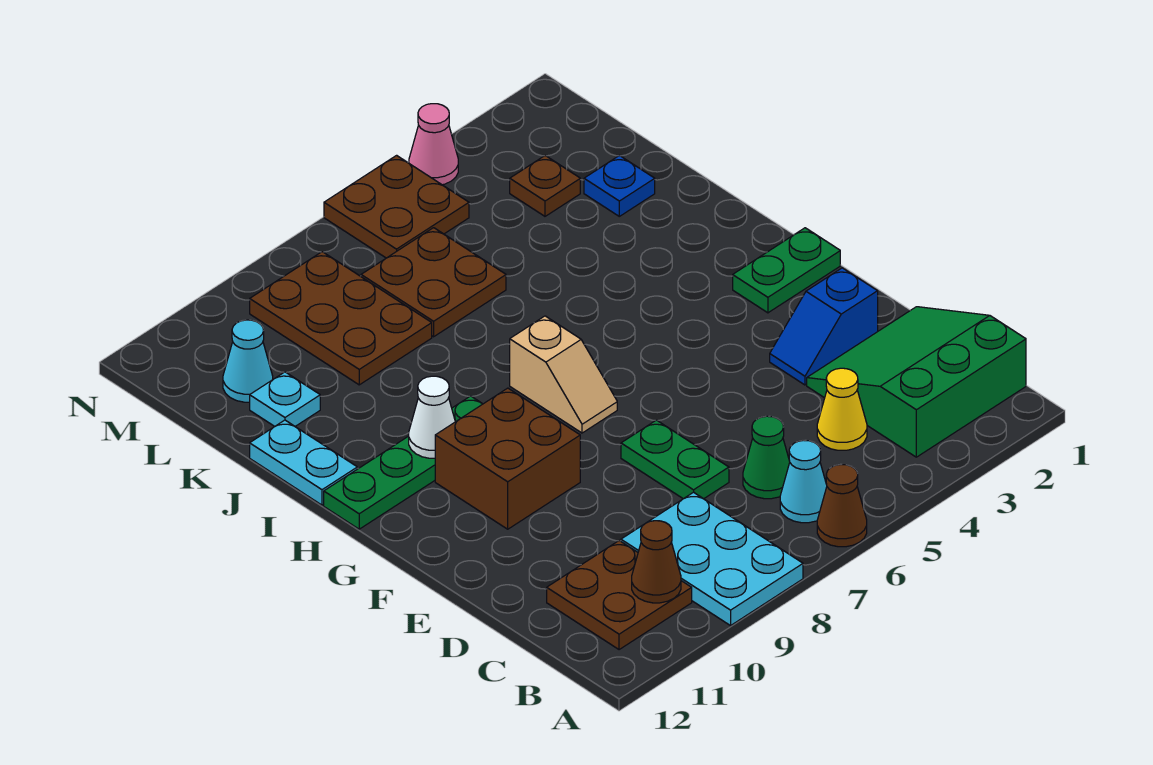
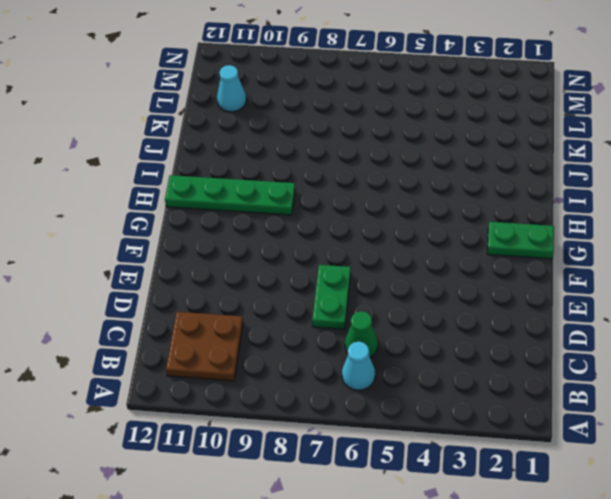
none -> brown cone A6 level 1
none -> cyan plate A8:C9 level 1
none -> green slope B1:D3 level 1 top B

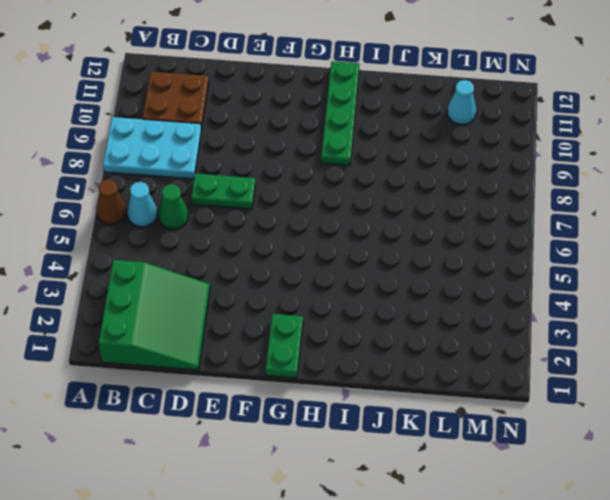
none -> yellow cone C4 level 1
none -> blue slope E2:E3 level 1 top 2
none -> brown brick F9:G10 level 1

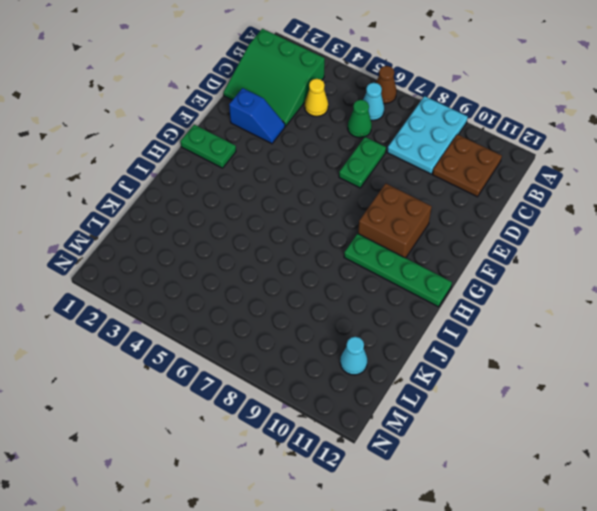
none -> tan slope G7:H7 level 1 top H
none -> cyan plate I12:J12 level 1
none -> blue plate K2 level 1

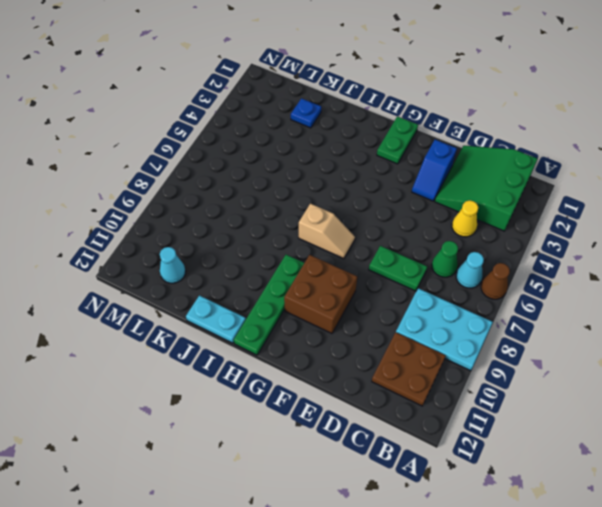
none -> brown plate K6:L7 level 1
none -> brown plate K8:M9 level 1
none -> cyan plate K11 level 1

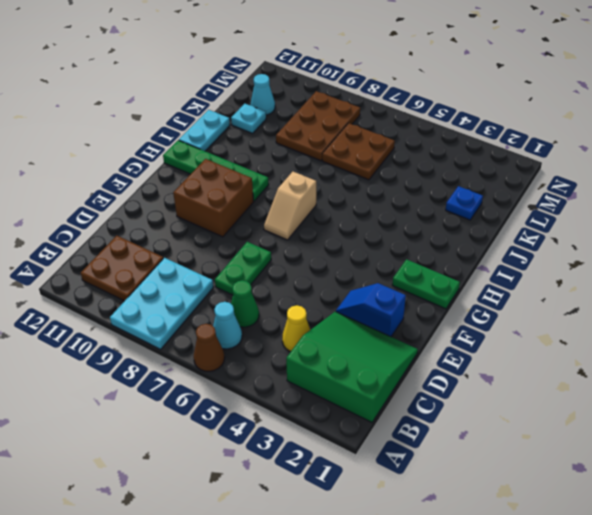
none -> brown plate L3 level 1
none -> brown plate M5:N6 level 1
none -> pink cone N4 level 1

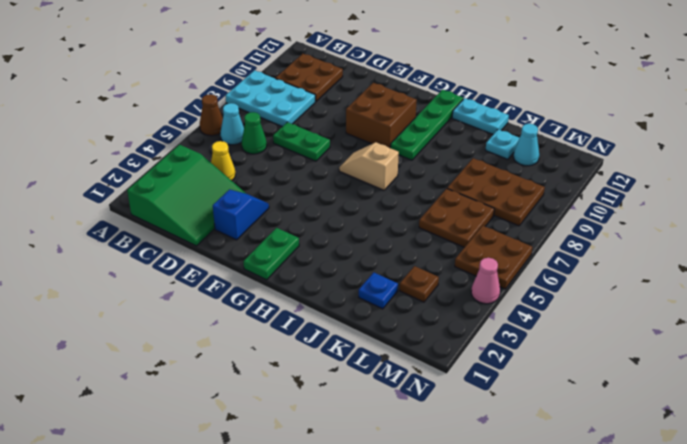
none -> brown cone B10 level 2
none -> white cone H10 level 2

